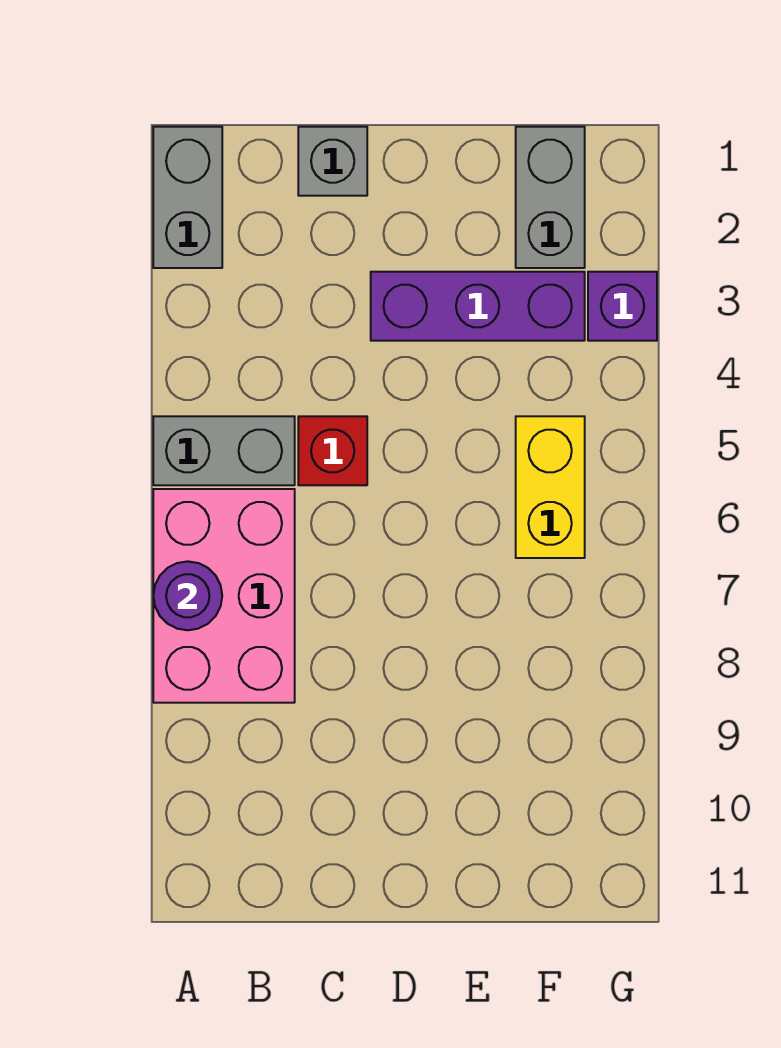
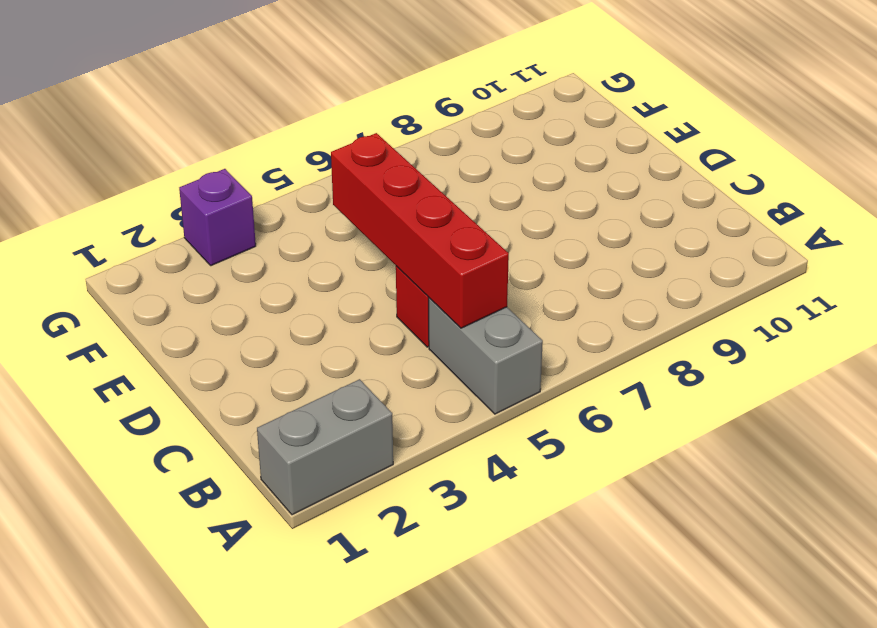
red brick B5:E5 level 2 -> none
none -> pink brick A6:B8 level 1
none -> grey brick C1 level 1

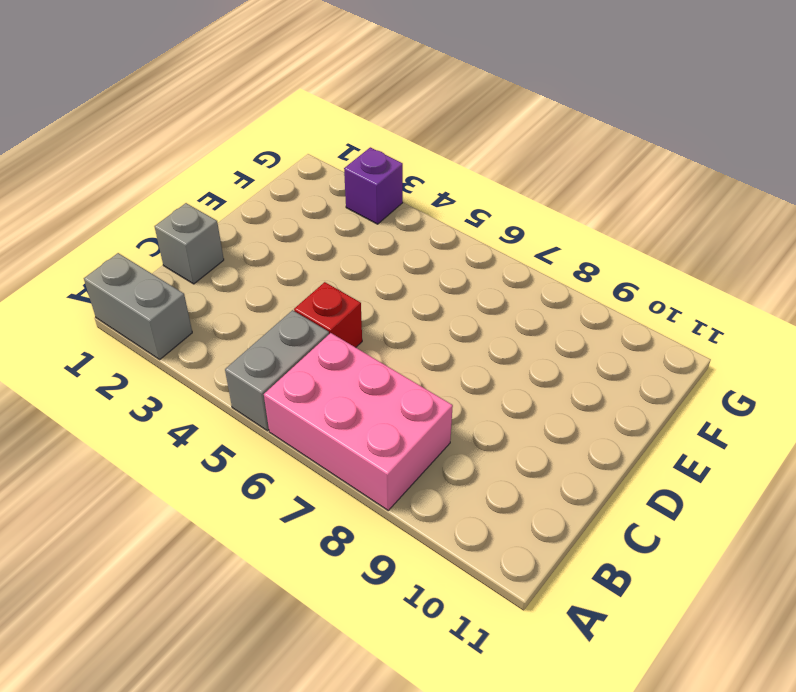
none -> purple brick D3:F3 level 1
none -> grey brick F1:F2 level 1

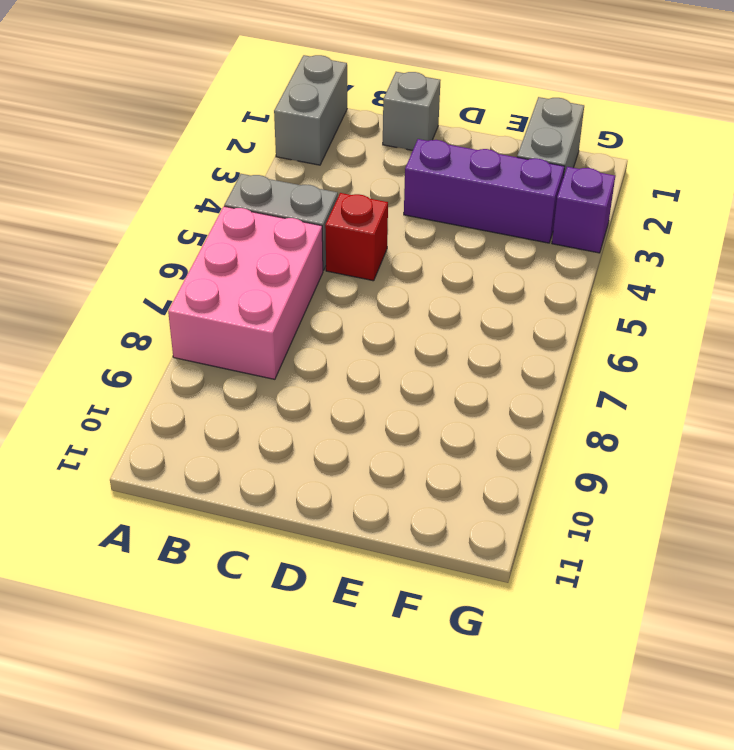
none -> yellow brick F5:F6 level 1
none -> purple round brick A7 level 2

